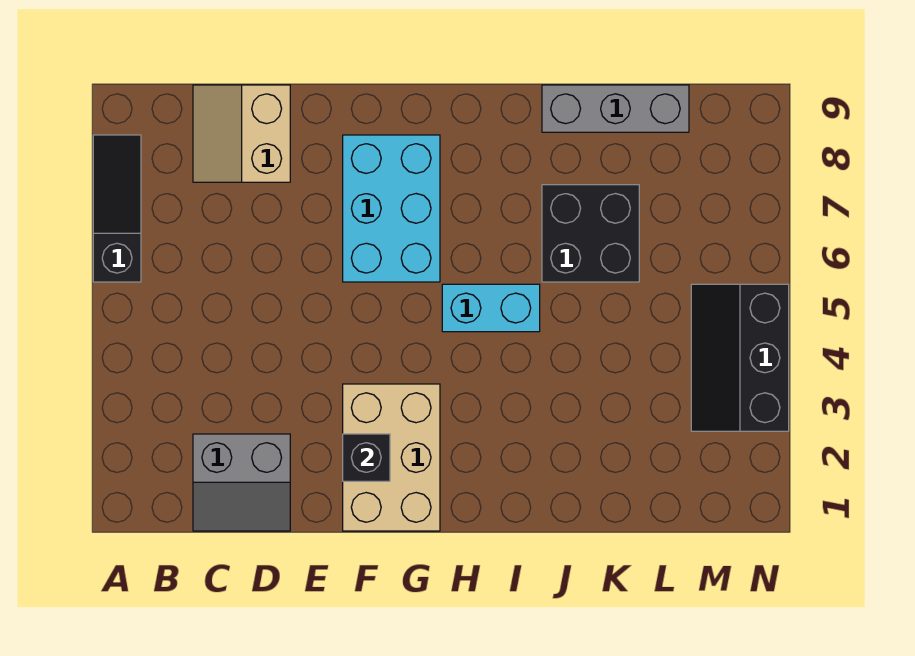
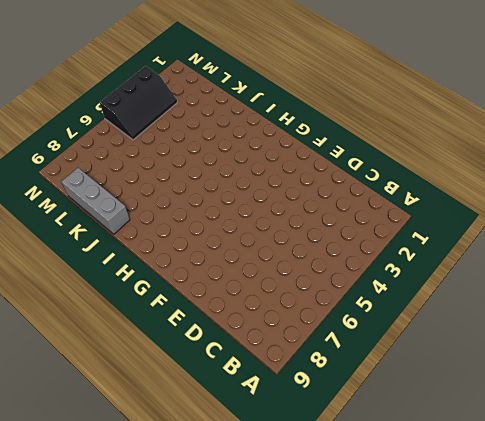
none -> black slope A6:A8 level 1 top 6
none -> grey slope C1:D2 level 1 top 2

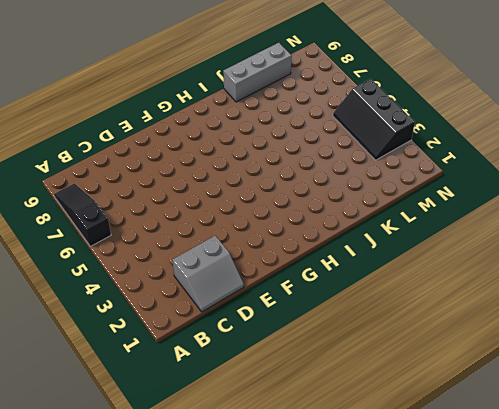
none -> tan slope C8:D9 level 1 top D
none -> tan brick F1:G3 level 1

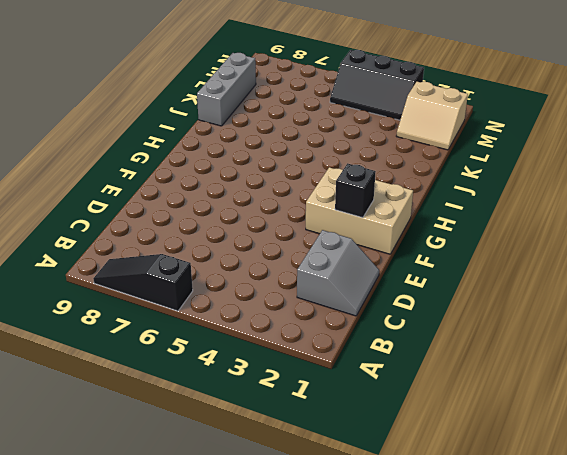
tan slope L1:M2 level 1 top M -> tan slope C8:D9 level 1 top D
none -> cyan brick F6:G8 level 1
none -> cyan brick H5:I5 level 1

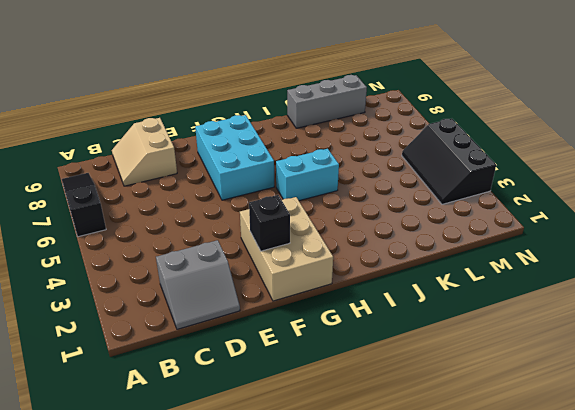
none -> black brick J6:K7 level 1

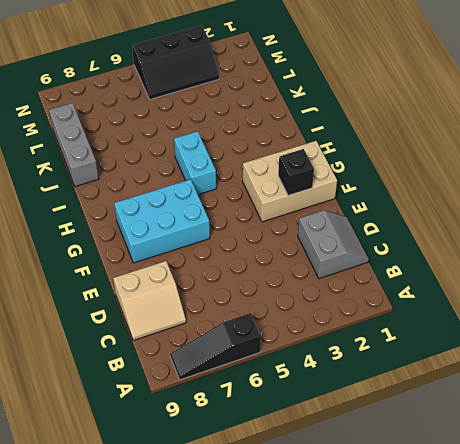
none -> black brick J6:K7 level 1

